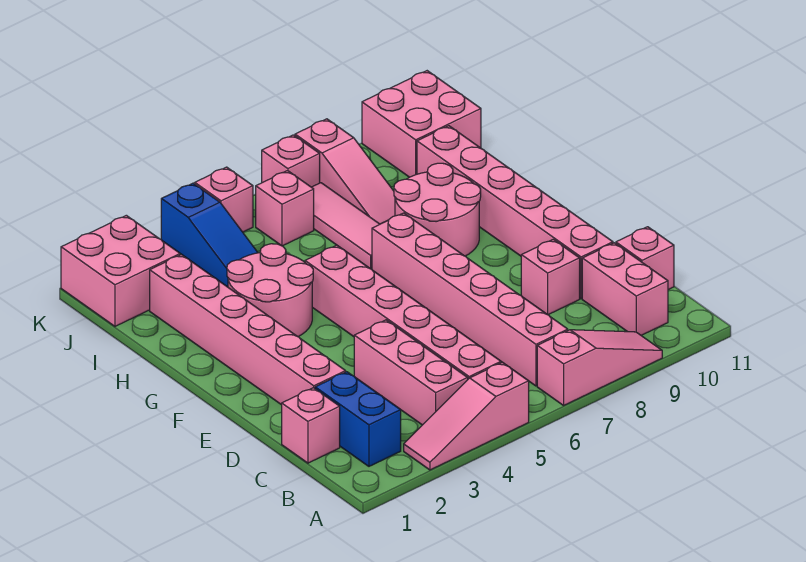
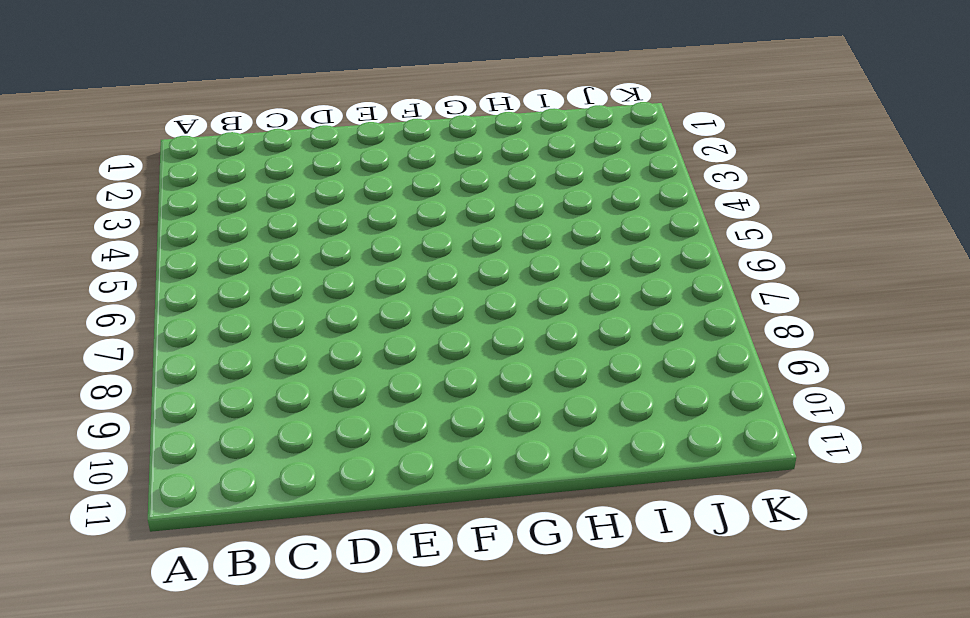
none -> pink slope A3:A5 level 1 top 5
none -> pink slope A7:A9 level 1 top 7
none -> blue brick B2:C2 level 1

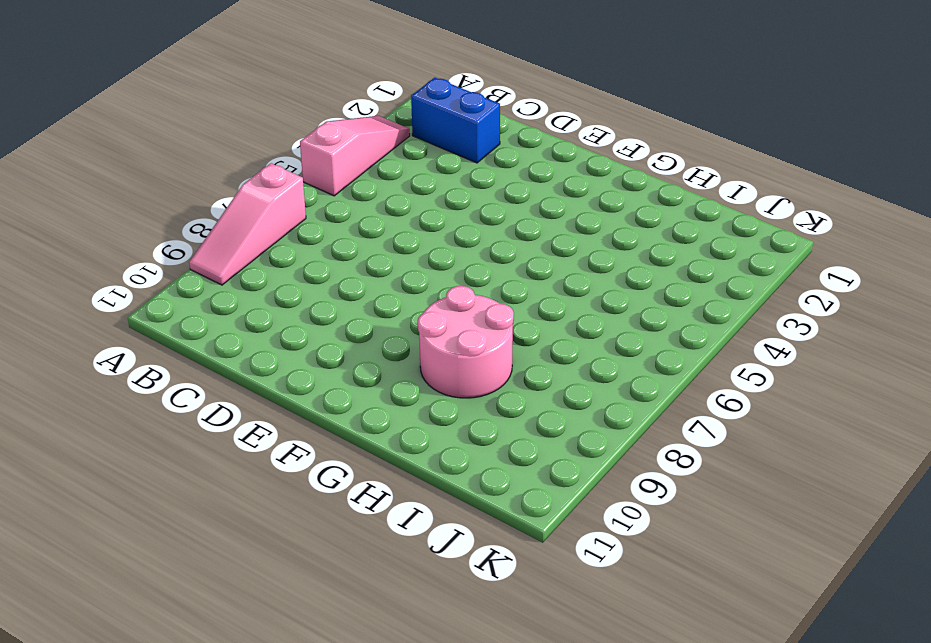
none -> pink brick B4:D4 level 1
none -> pink brick B5:G5 level 1
none -> pink brick B7:G7 level 1

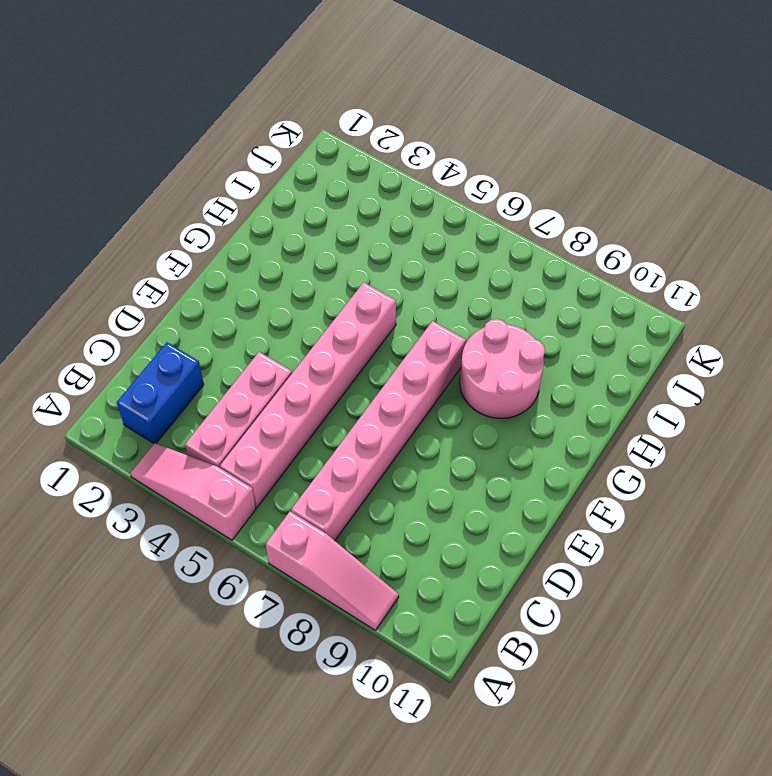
none -> pink brick B10:C10 level 1
none -> pink brick C1 level 1
none -> pink brick C11 level 1

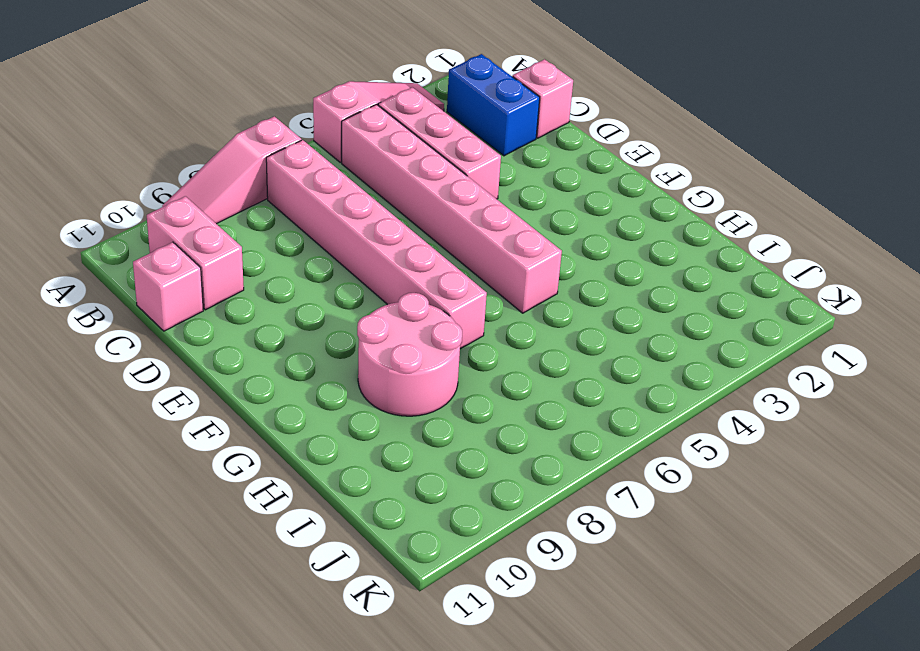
none -> pink brick D2:I2 level 1
none -> pink brick D9 level 1
none -> pink brick D10:I10 level 1

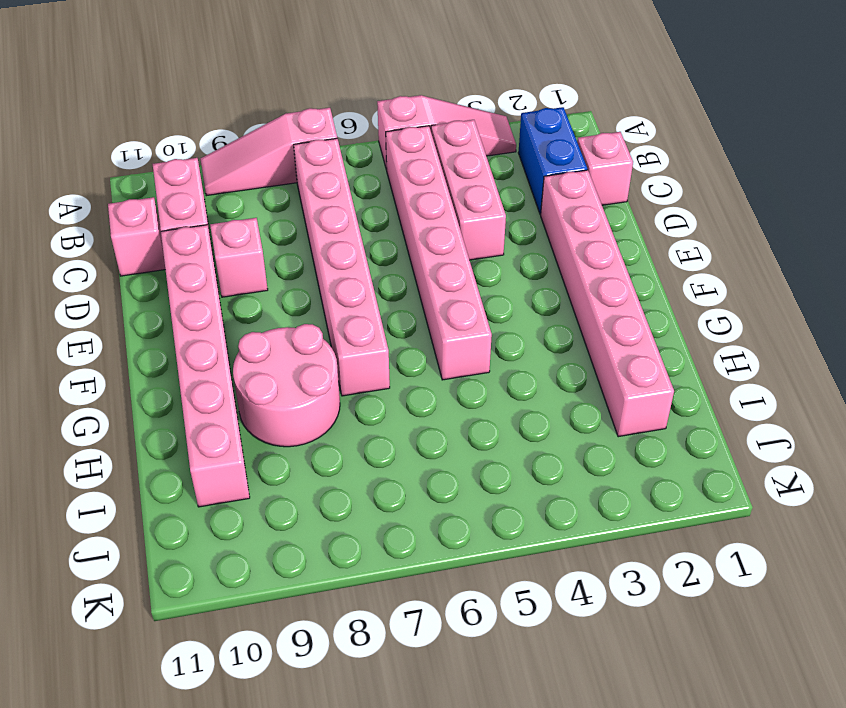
none -> pink round brick G3:H4 level 1
none -> pink tile H7:J7 level 1
none -> blue slope I4:K4 level 1 top K

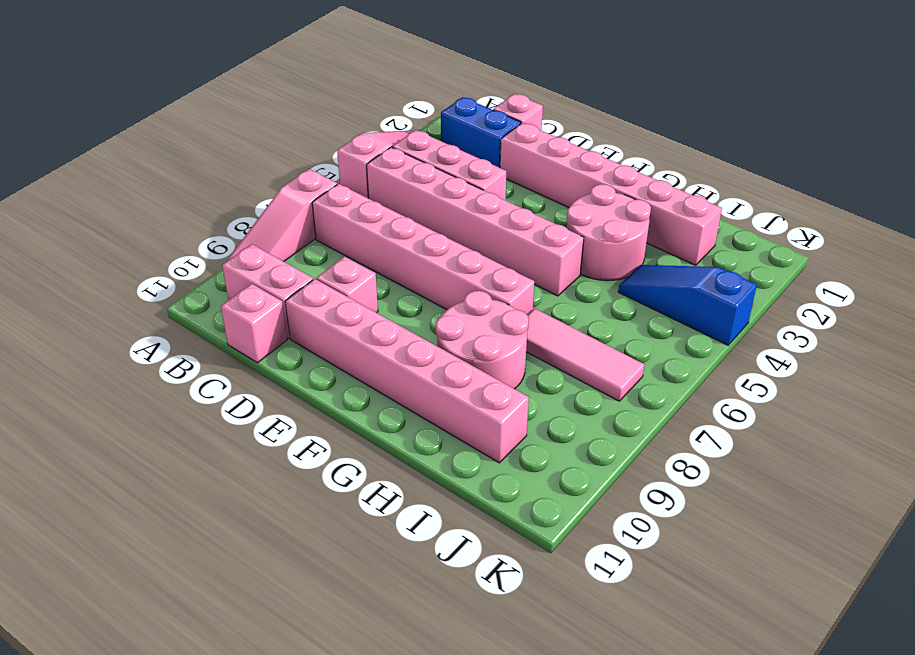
none -> pink slope I8:K8 level 1 top K
none -> pink brick J1:K2 level 1
none -> pink brick J6 level 1

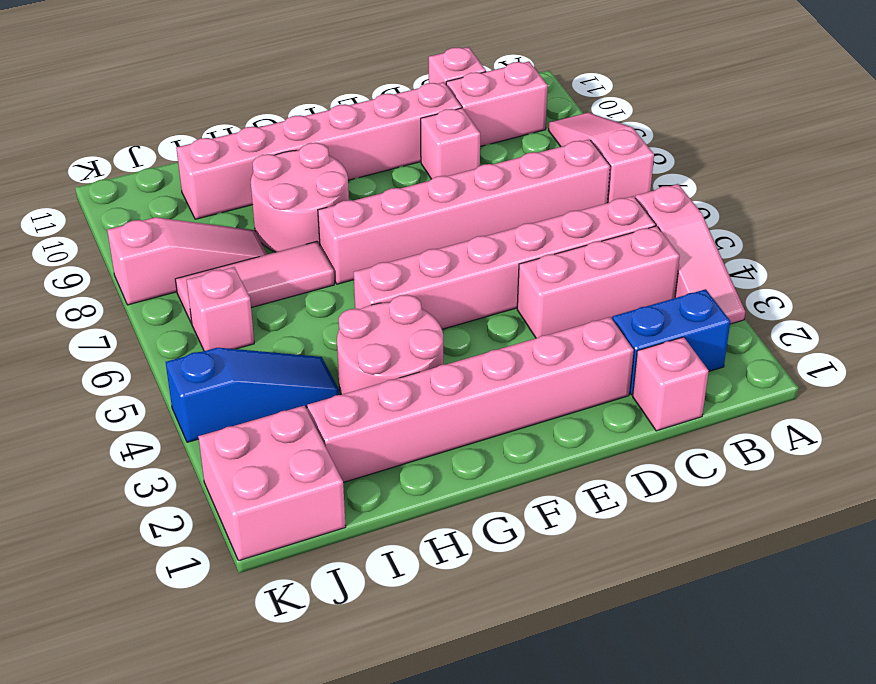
none -> pink brick J10:K11 level 1
none -> pink brick K5 level 1
none -> pink brick K7 level 1

